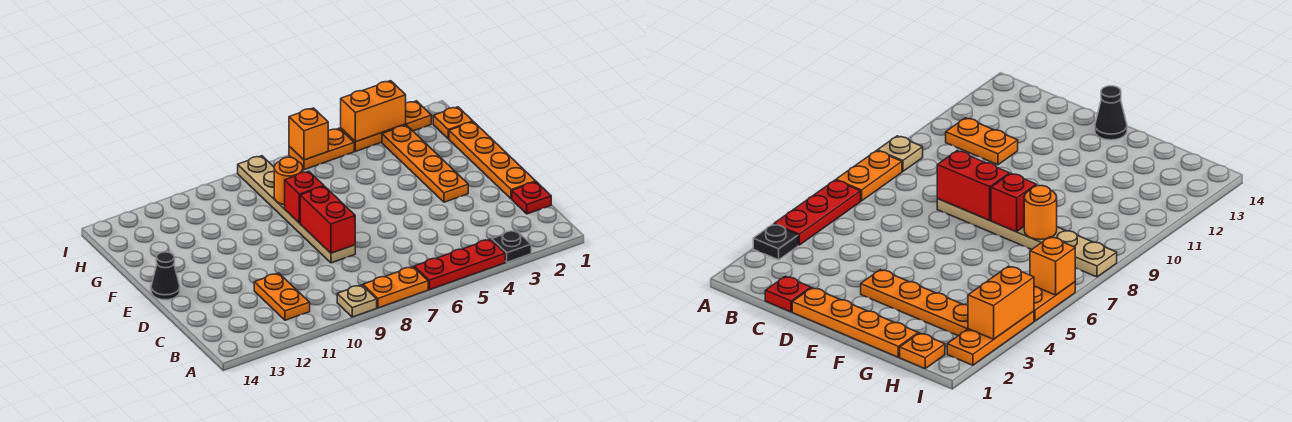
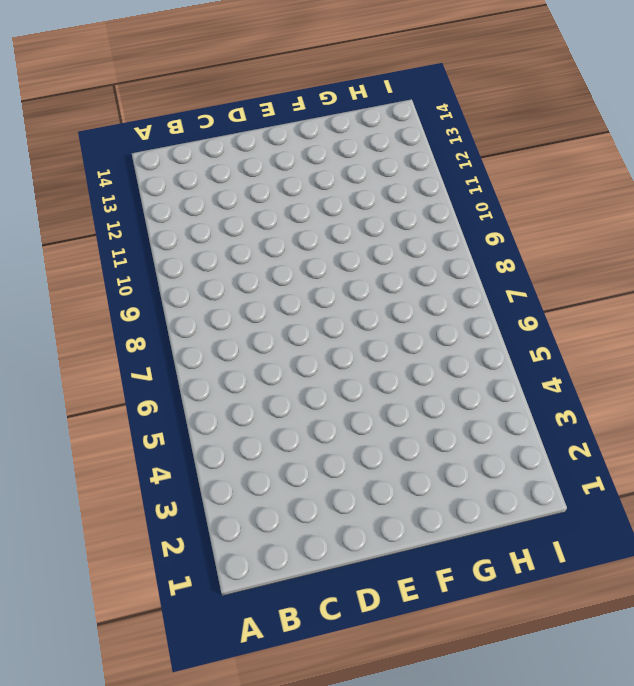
none -> black plate A3 level 1
none -> red plate A4:A6 level 1
none -> orange plate A7:A8 level 1

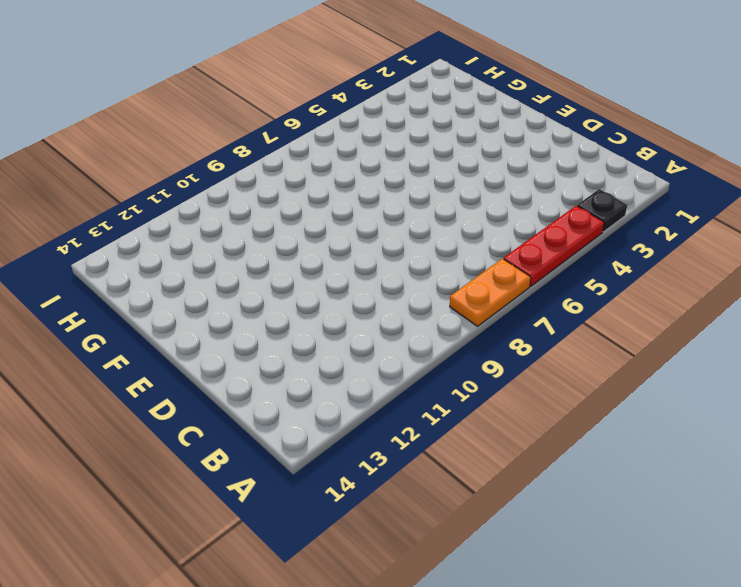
none -> tan plate A9 level 1
none -> orange plate B11:C11 level 1
none -> red plate C1 level 1

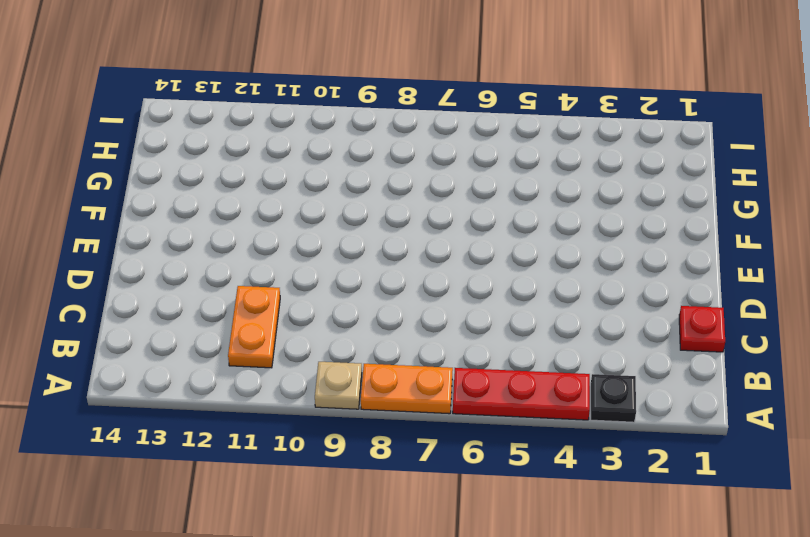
none -> orange plate D1:G1 level 1
none -> tan plate D8:I8 level 1
none -> orange plate E3:H3 level 1

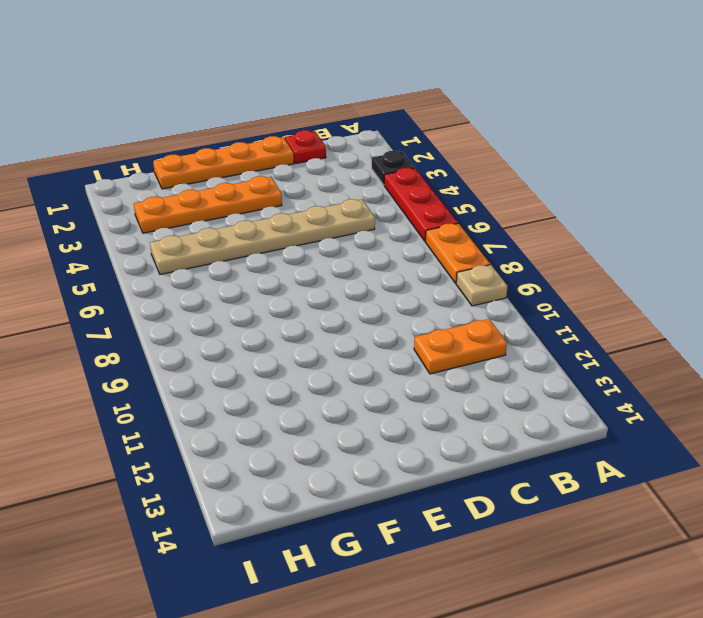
tan plate C5:H5 level 1 -> tan plate D8:I8 level 1
none -> black cone E14 level 1
none -> orange plate H1 level 1
none -> orange plate I2:I4 level 1

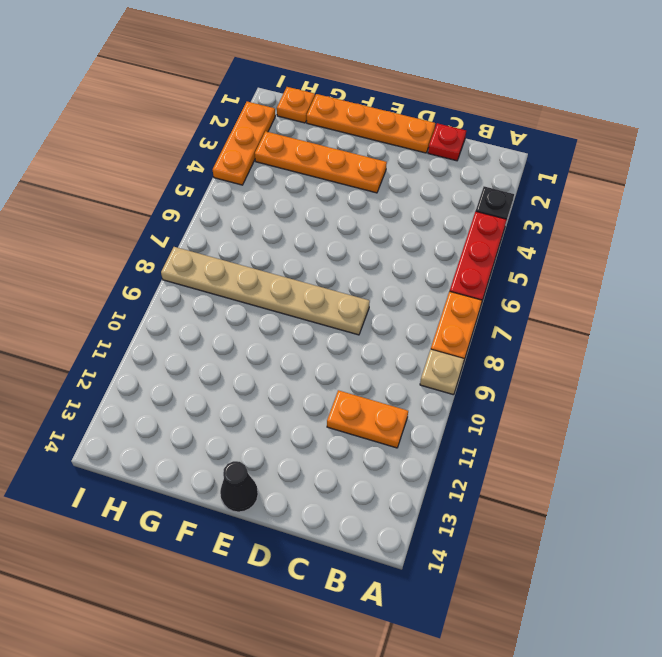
none -> orange plate I5:I6 level 1
none -> red brick D8:E8 level 2
none -> red brick F8 level 2

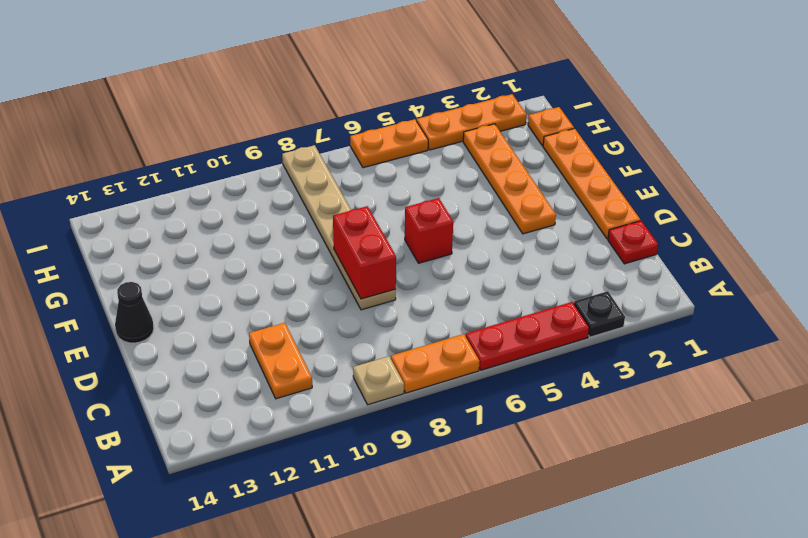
red brick E6 level 1 -> red brick F8 level 2
none -> orange round brick G8 level 2
none -> orange brick I3:I4 level 2
none -> orange brick I6 level 2

